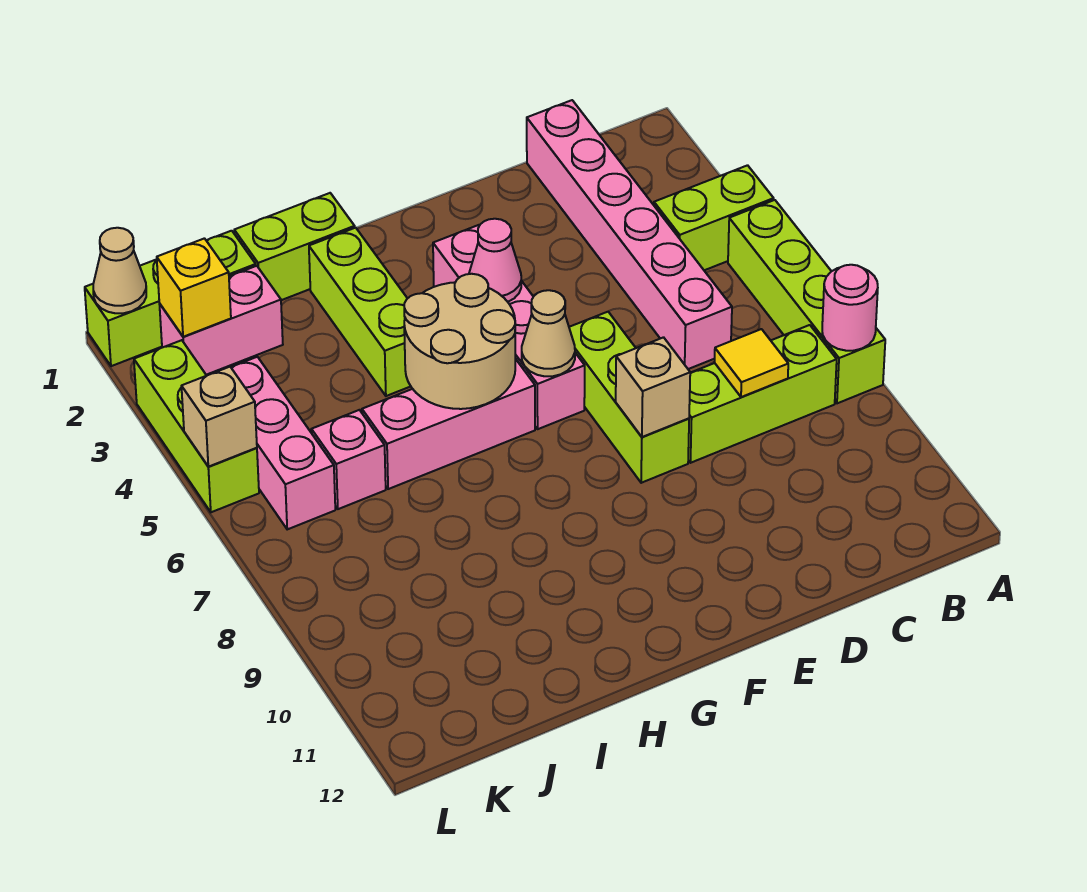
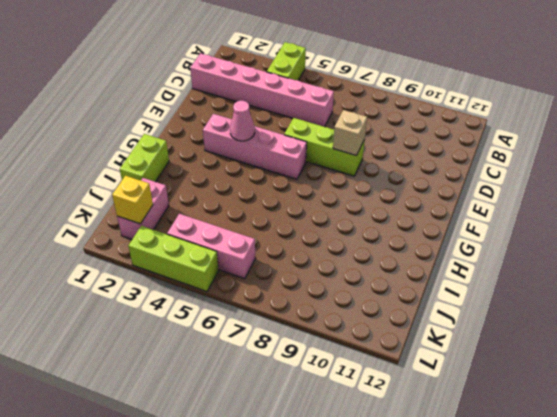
none -> lime brick A5:A8 level 1
none -> lime brick B8:D8 level 1
none -> pink brick G6:I6 level 1

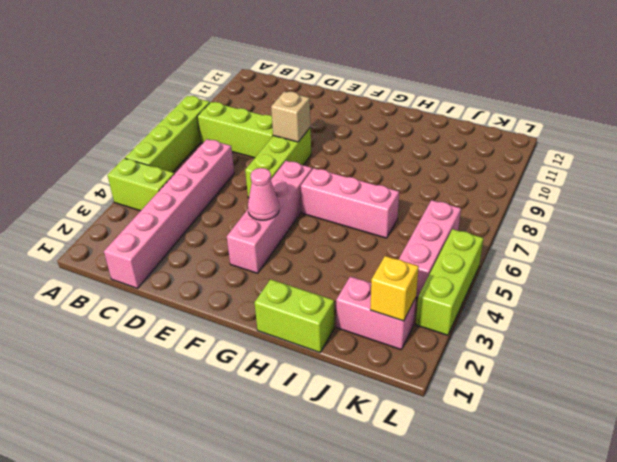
none -> lime brick H2:H4 level 1
none -> lime brick J1:L1 level 1
none -> pink brick J6 level 1

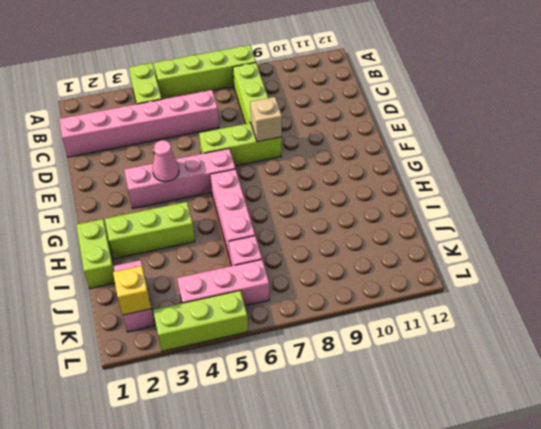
none -> lime brick J1:L1 level 1
none -> pink round brick A8 level 2
none -> yellow tile C8 level 2

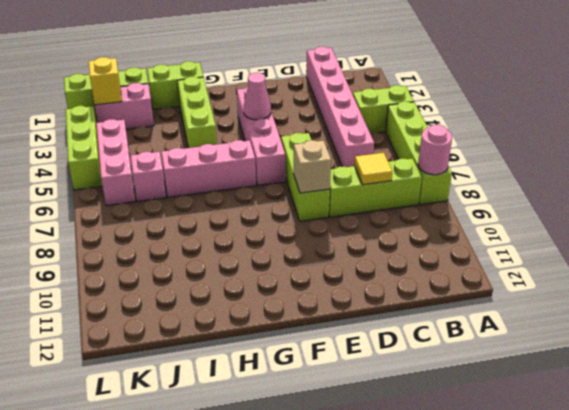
none -> tan cone F6 level 2
none -> tan round brick G5:H6 level 2
none -> tan cone L1 level 2

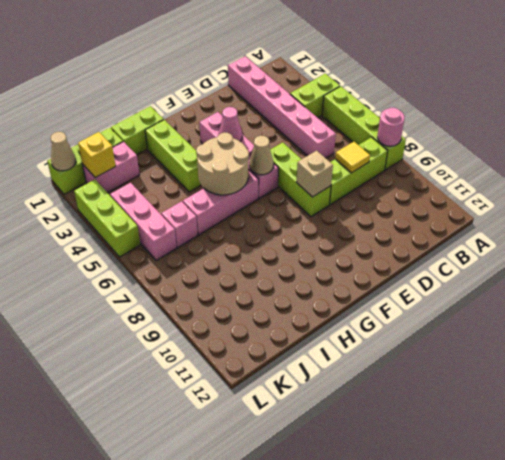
none -> tan brick L5 level 2

